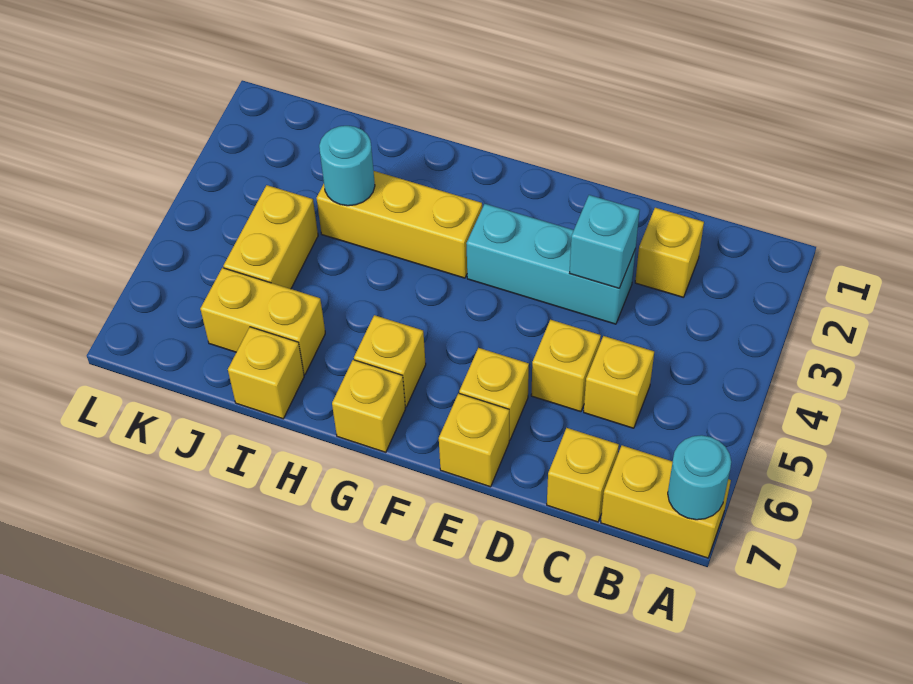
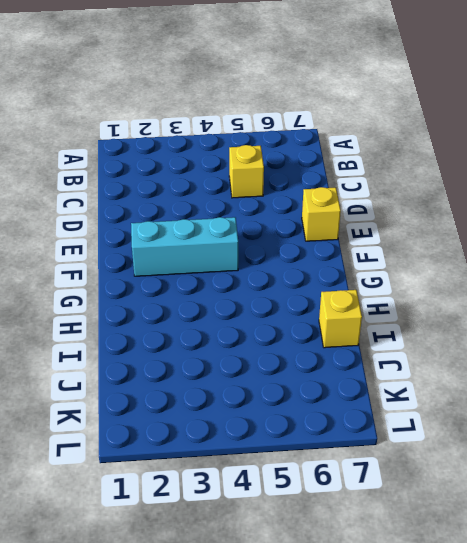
cyan brick F2:F4 level 1 -> cyan brick D3:F3 level 1
none -> yellow brick A7:B7 level 1
none -> yellow brick C2 level 1
none -> yellow brick C7 level 1

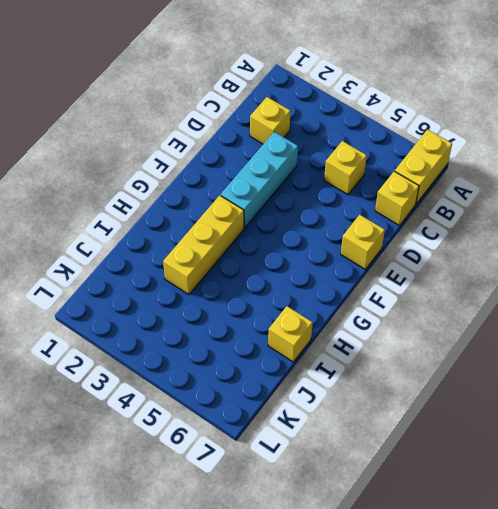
none -> yellow brick D5 level 1
none -> yellow brick E6 level 1
none -> yellow brick G6 level 1

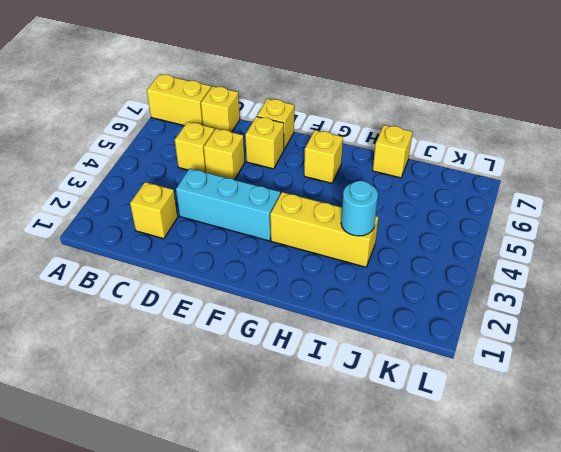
none -> yellow brick G7 level 1
none -> yellow brick I6:J6 level 1
none -> yellow brick J4:J5 level 1

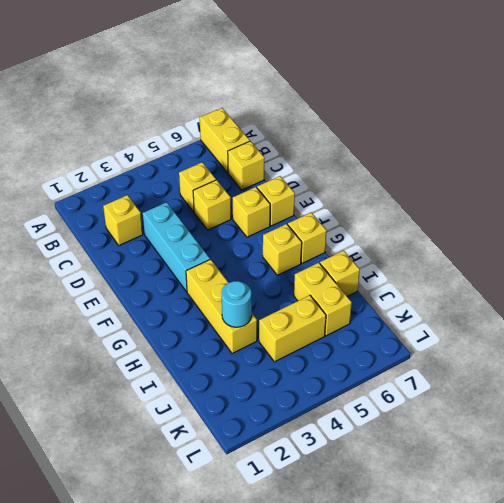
none -> cyan round brick A7 level 2
none -> cyan brick D3 level 2

